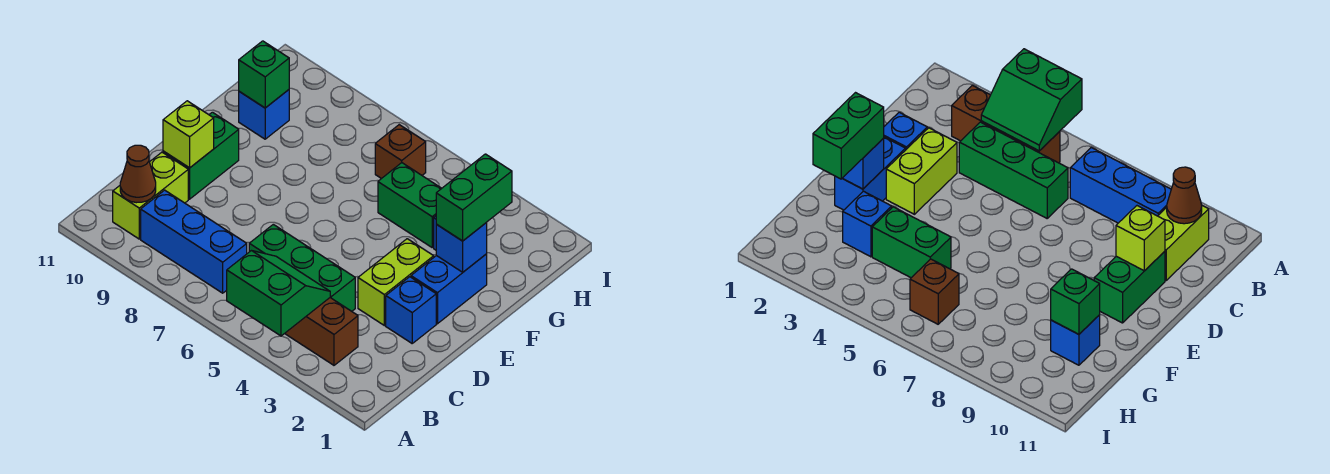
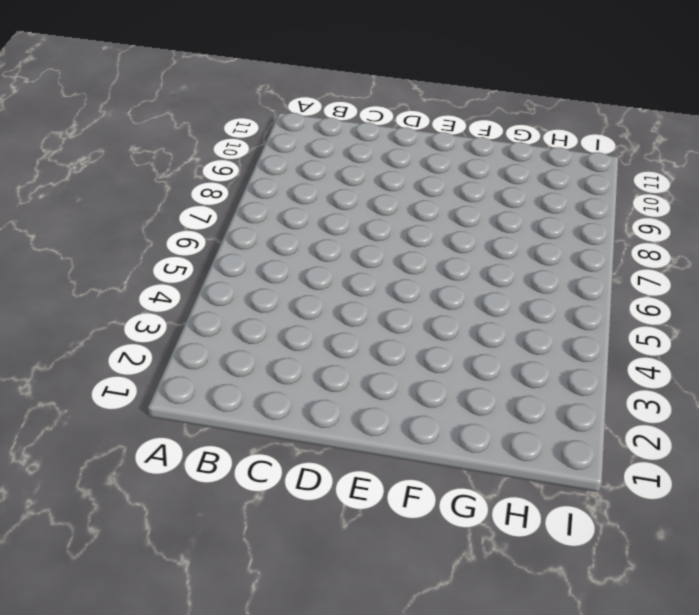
none -> brown brick B3:B5 level 1
none -> blue brick B7:B9 level 1
none -> lime brick B10:C10 level 1

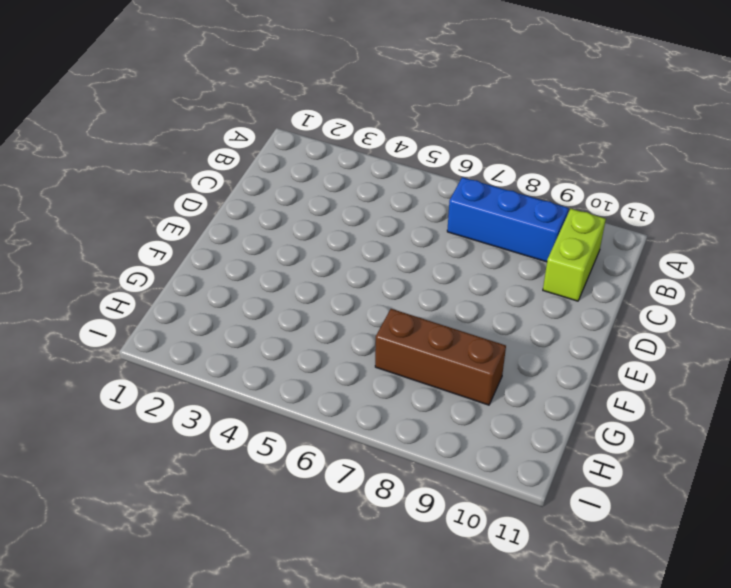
brown brick G7:G9 level 1 -> brown brick B3:B5 level 1
none -> green brick C4:C6 level 1
none -> blue brick D2 level 1
none -> lime brick D3:E3 level 1

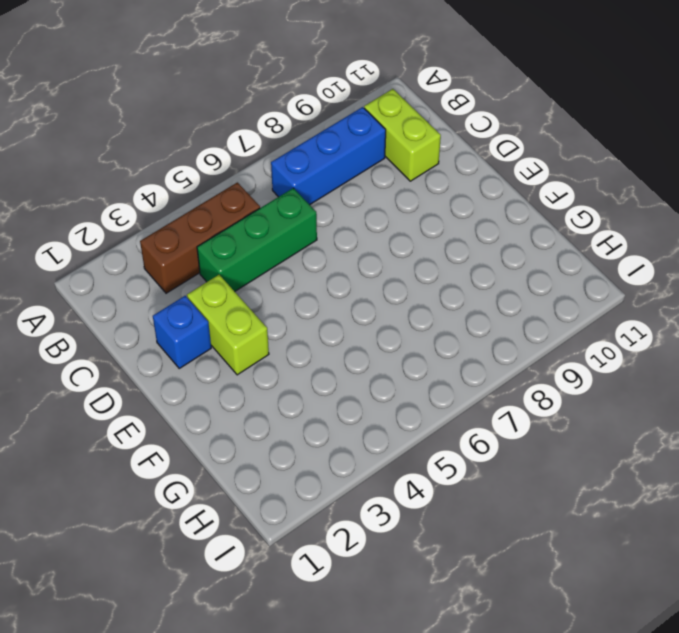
none -> green brick D10:E10 level 1
none -> blue brick E2:F2 level 1
none -> blue brick G3 level 1

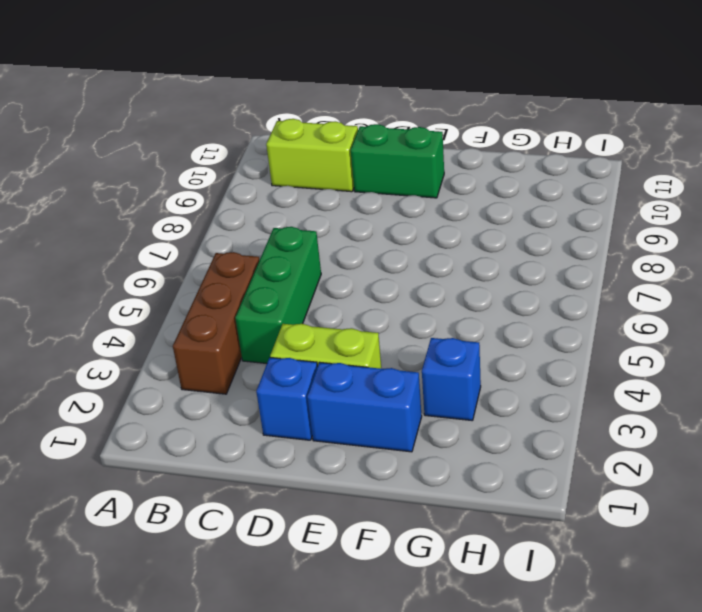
none -> blue brick B7:B9 level 1
none -> green brick G4:G5 level 1
none -> blue brick G10 level 1

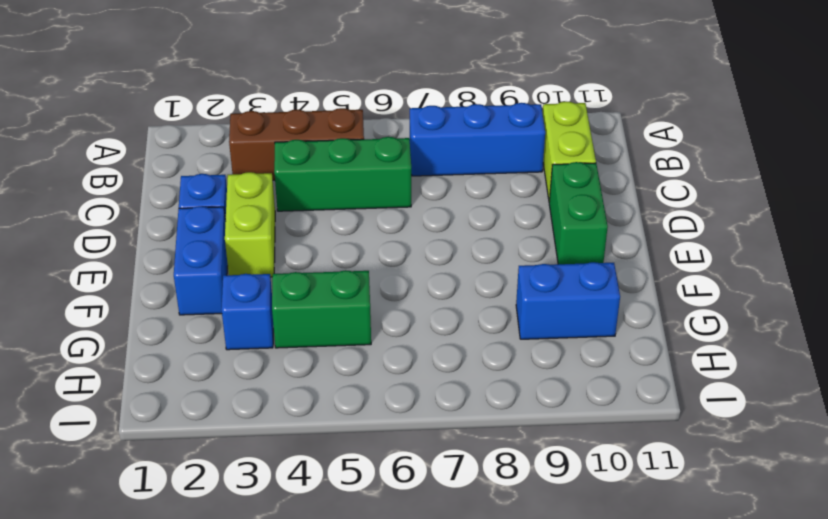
blue brick G9:G10 level 1 -> blue brick G10 level 1
none -> brown brick H6 level 1
none -> green slope A4:B5 level 2 top A
none -> brown cone B10 level 2

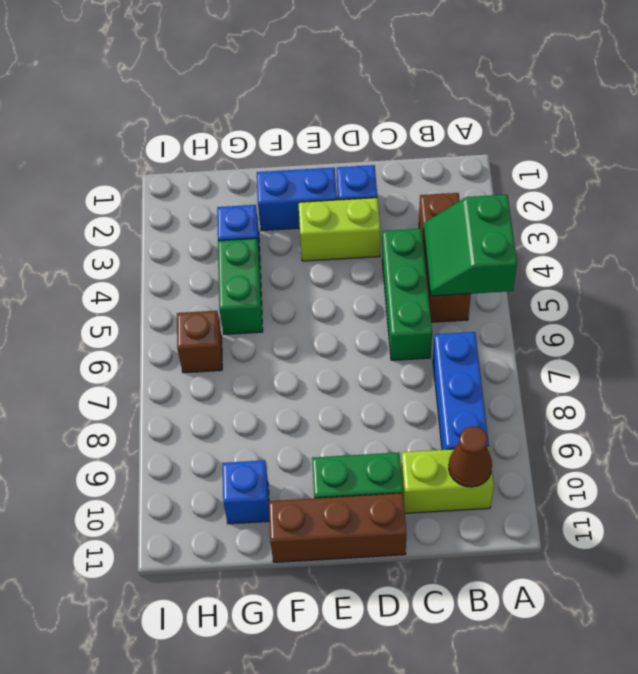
brown brick D11:F11 level 1 -> none
none -> lime brick D10 level 2
none -> blue brick F2 level 2
none -> green brick G10 level 2

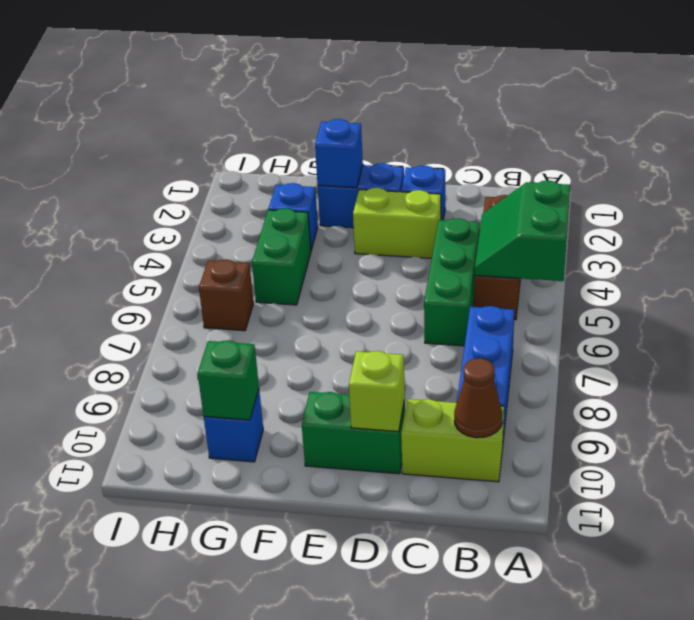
none -> green brick F2:G2 level 3

